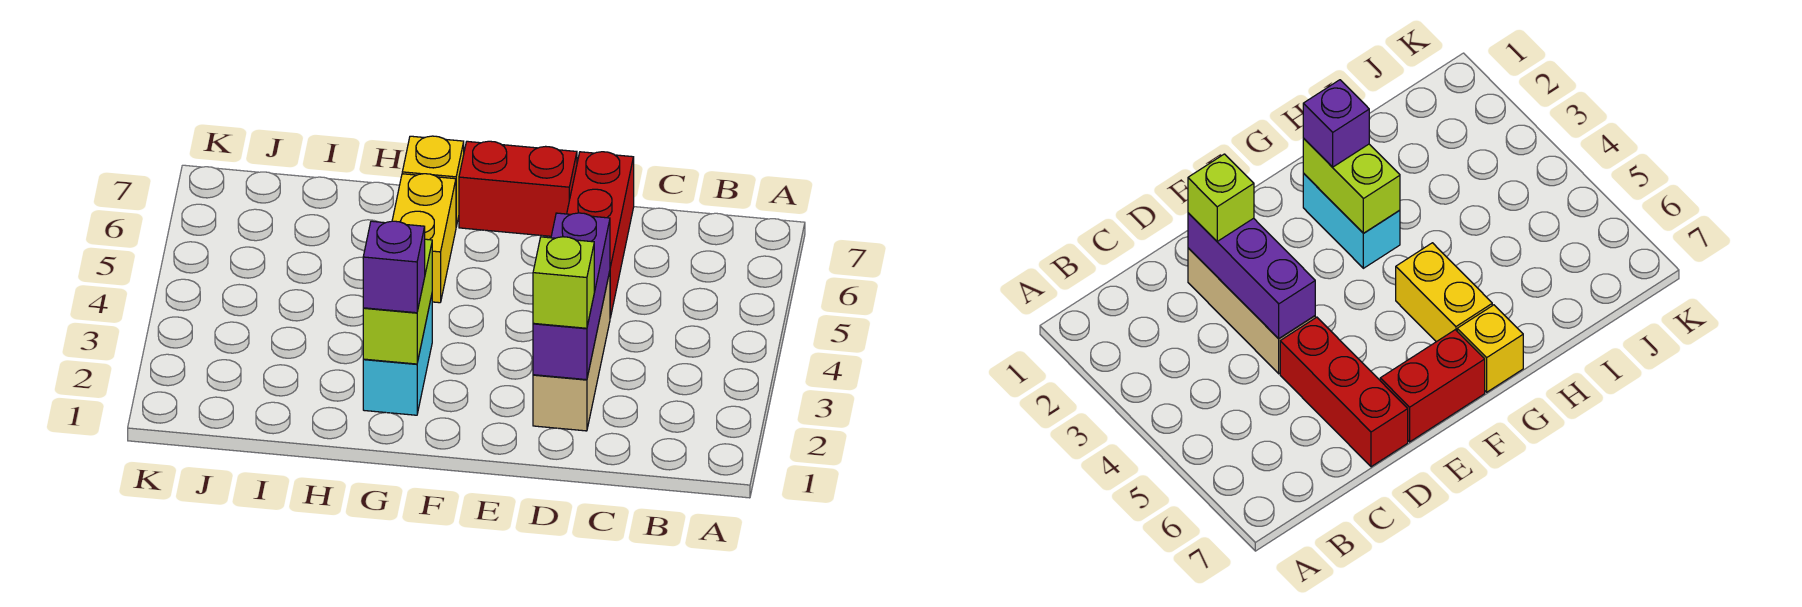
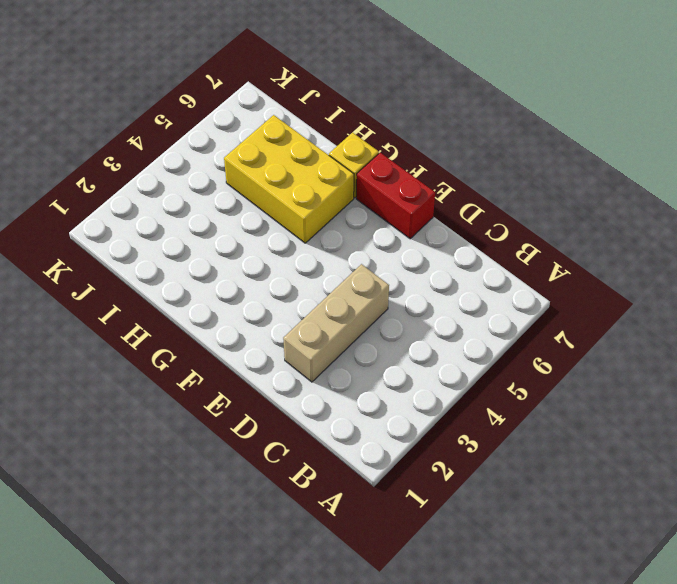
yellow brick G5:I6 level 1 -> yellow brick G5:G6 level 1
none -> red brick D5:D7 level 1
none -> cyan brick G2:G3 level 1

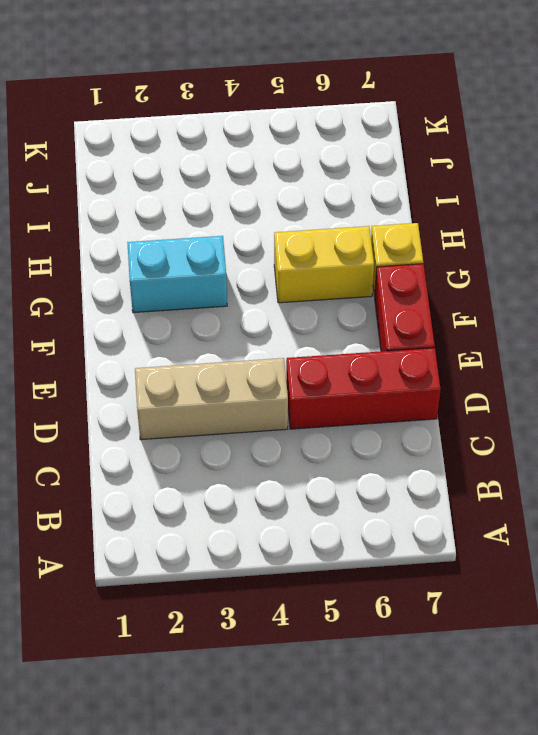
none -> purple brick D2:D4 level 2
none -> lime brick G2:G3 level 2

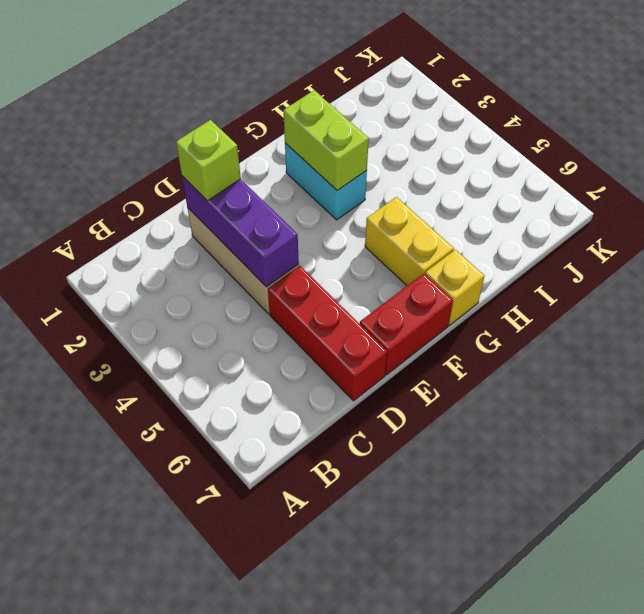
none -> purple brick G2 level 3

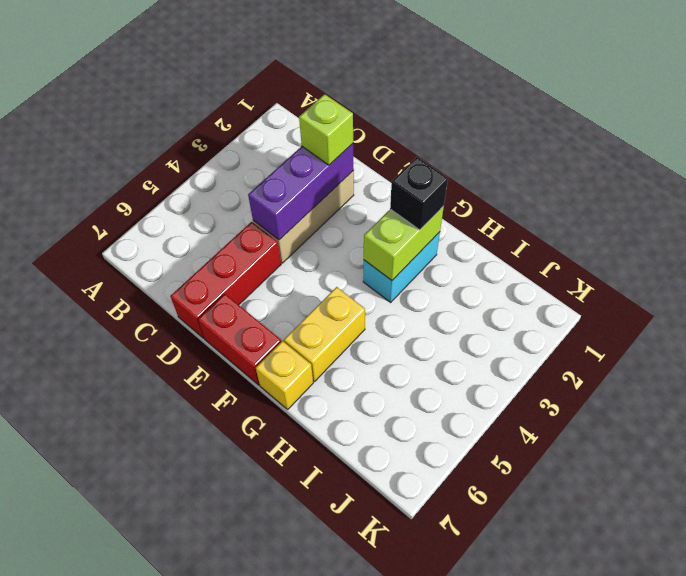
black brick G2 level 3 -> purple brick G2 level 3

